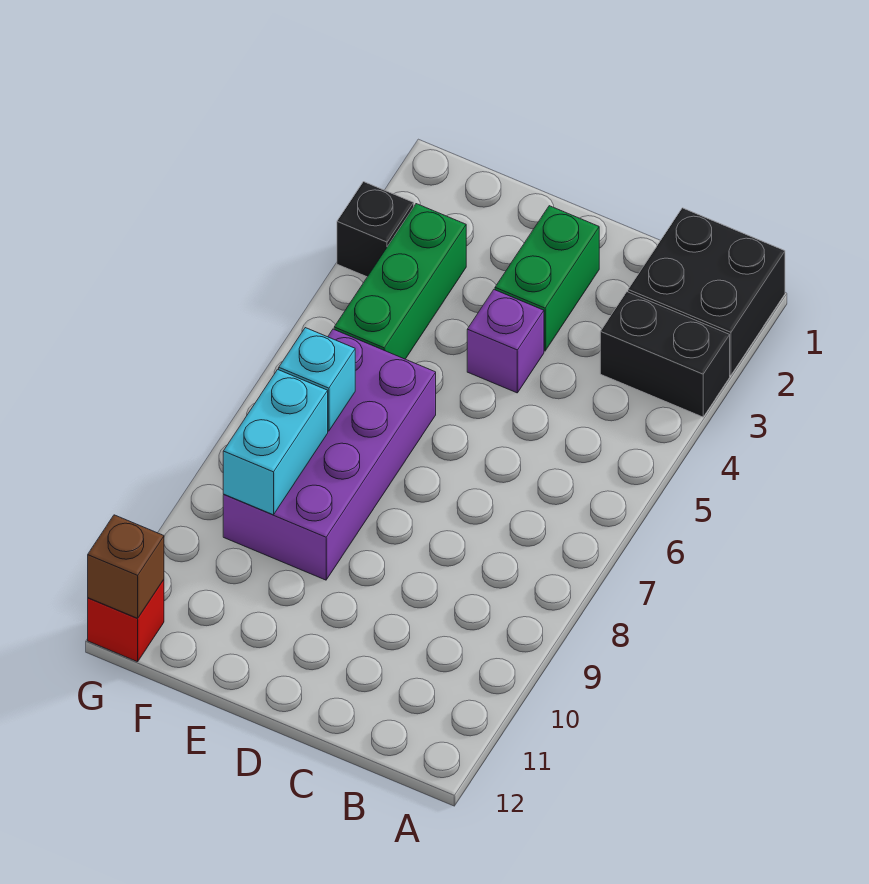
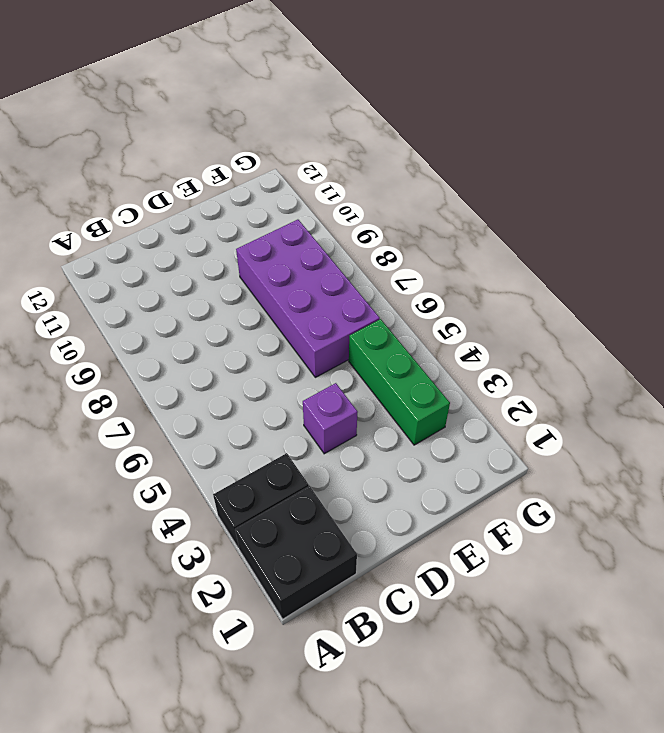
none -> green brick D2:D3 level 1
none -> black brick G3 level 1

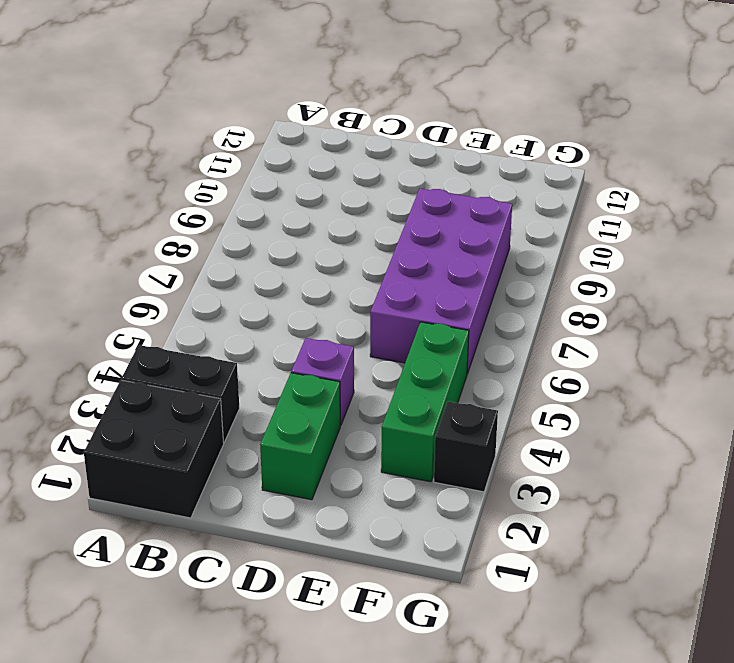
none -> red brick G12 level 1
none -> cyan brick F7 level 2

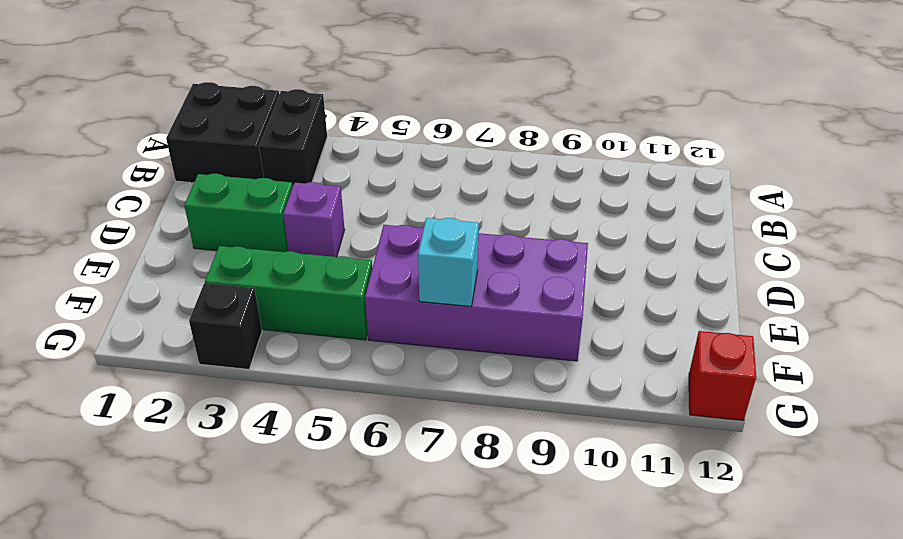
none -> cyan brick F8:F9 level 2
none -> brown brick G12 level 2

